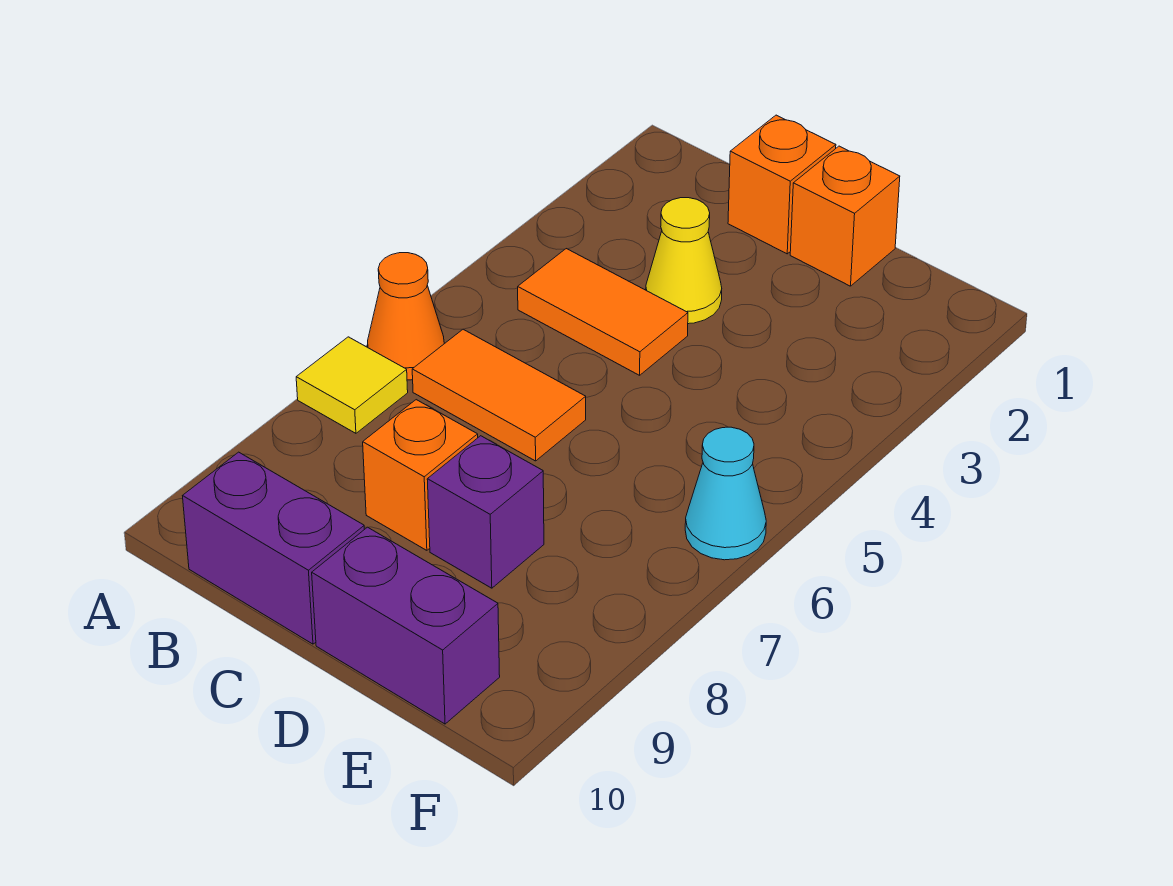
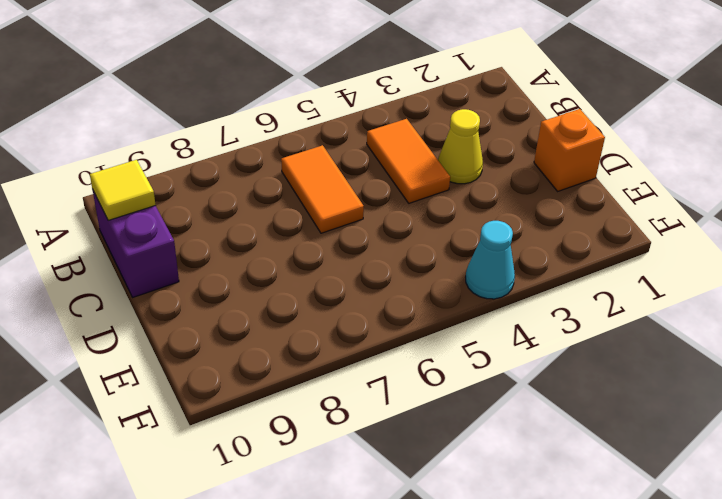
yellow tile B10 level 2 -> yellow tile A7 level 1
cyan cone F4 level 1 -> cyan cone F6 level 1
none -> orange cone A6 level 1
none -> orange brick C1 level 1
none -> orange brick C8 level 1

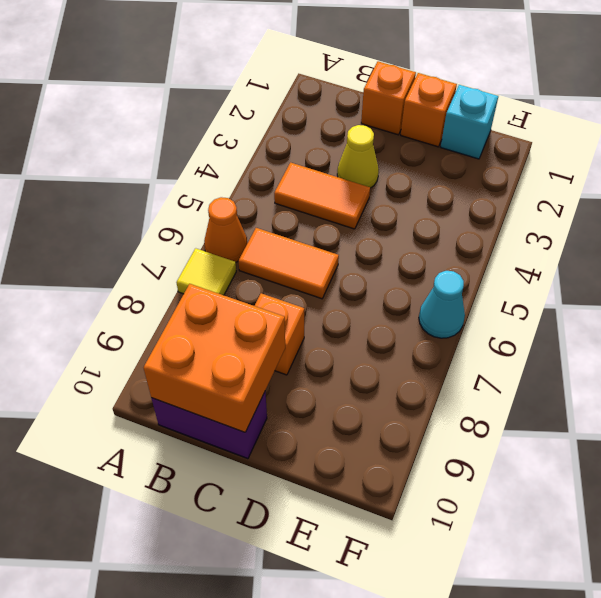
orange brick B9:C10 level 2 -> none
cyan brick E1 level 1 -> none
none -> purple brick D8 level 1
none -> purple brick D10:E10 level 1

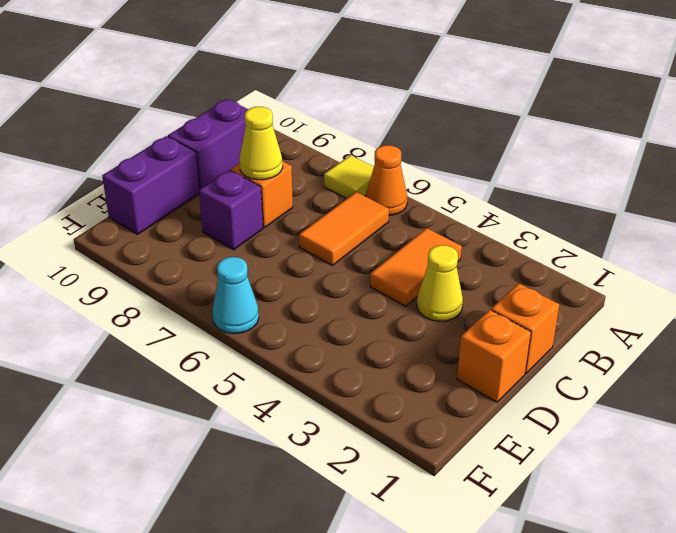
yellow cone C8 level 2 -> none

